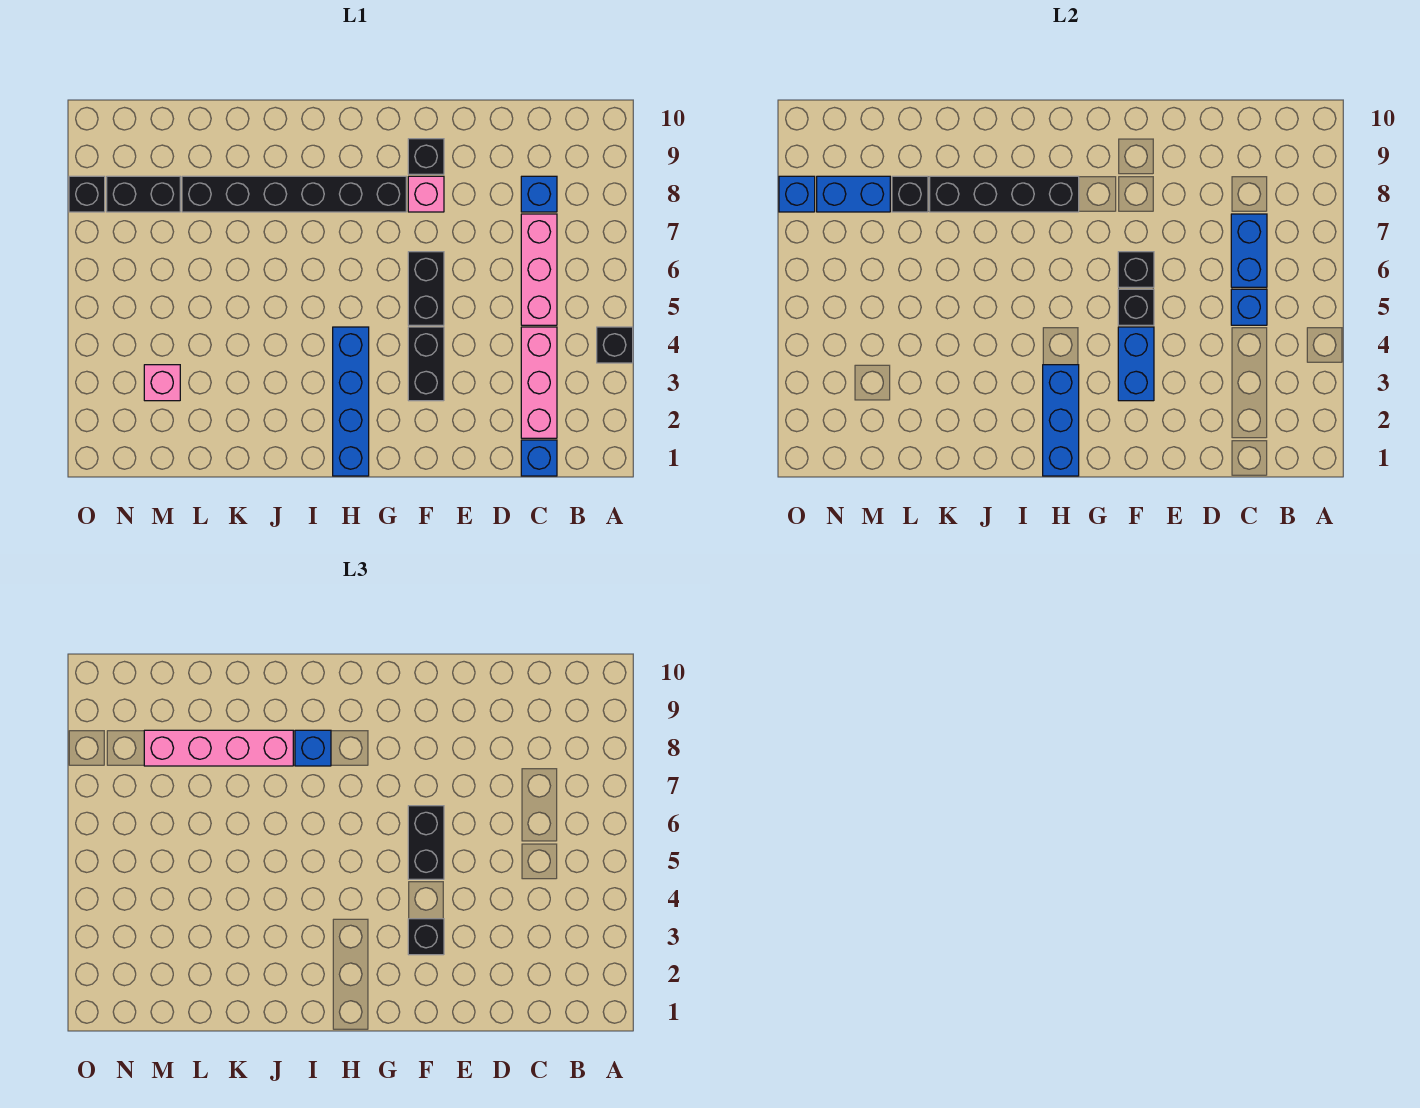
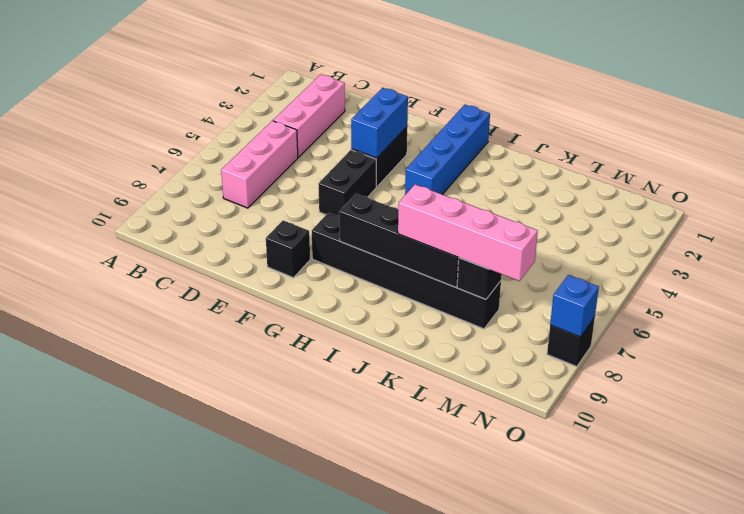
none -> black brick A4 level 1
none -> blue brick C1 level 1
none -> blue brick C8 level 1

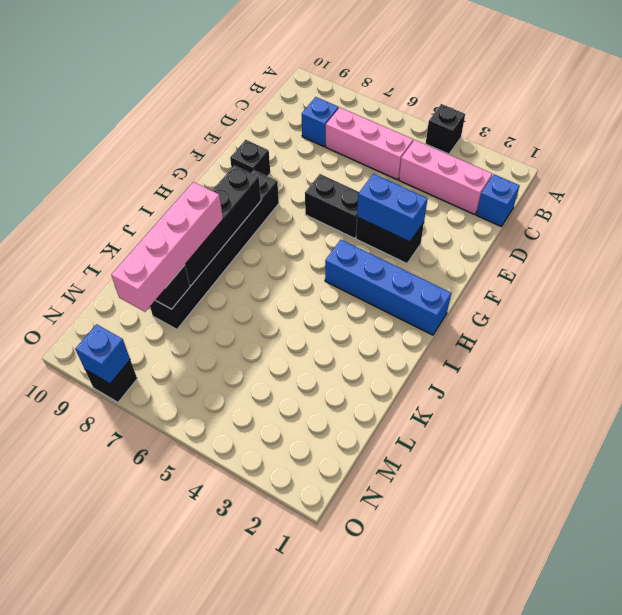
none -> pink brick F8 level 1
none -> pink brick M3 level 1
none -> black brick M8:N8 level 1

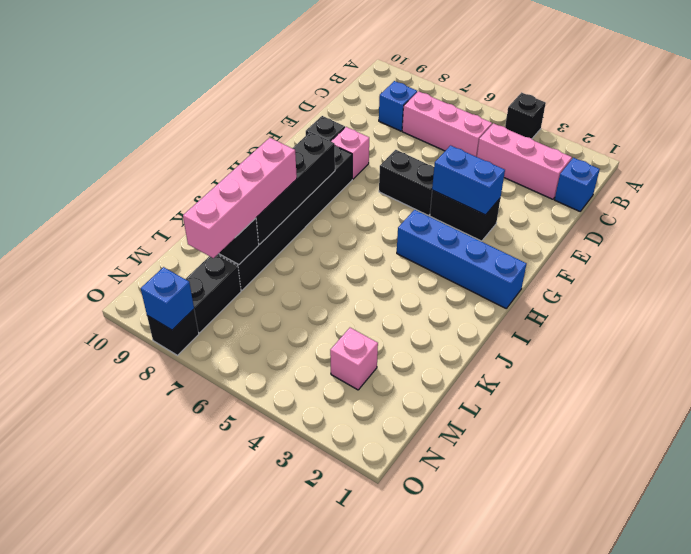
none -> blue brick C5 level 2
none -> blue brick C6:C7 level 2
none -> black brick F5 level 2

